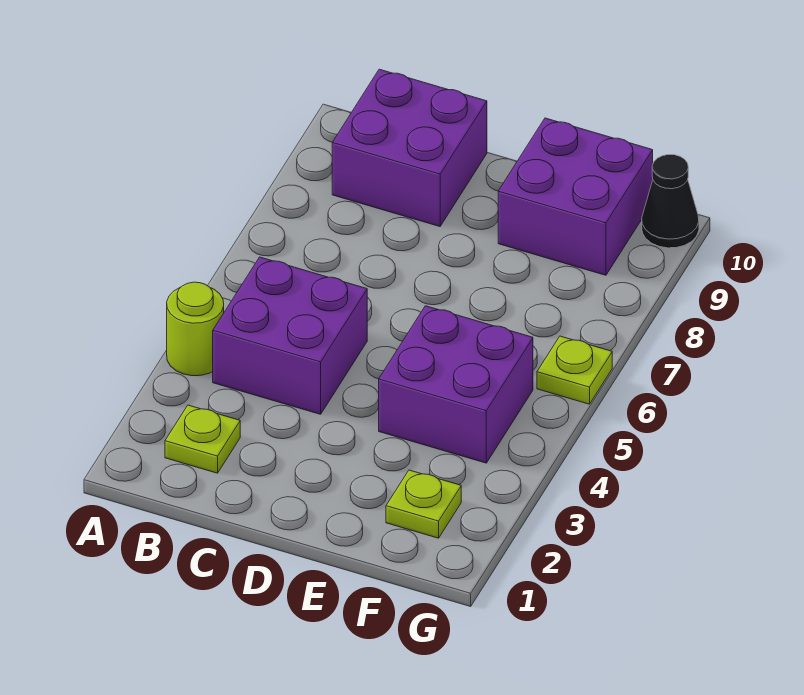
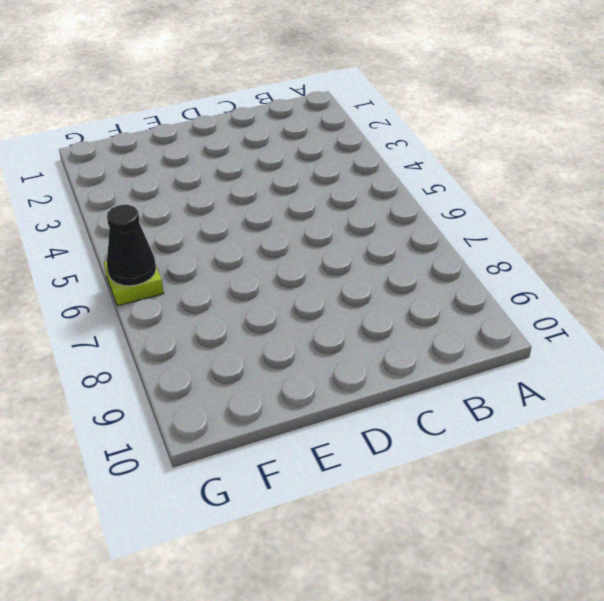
black cone G6 level 2 -> black cone G10 level 1
none -> lime round brick A4 level 1
none -> lime plate B2 level 1

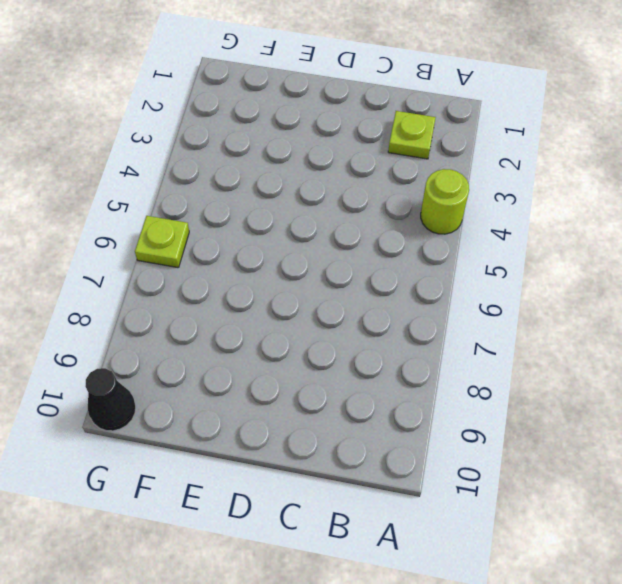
none -> purple brick B4:C5 level 1
none -> purple brick B9:C10 level 1

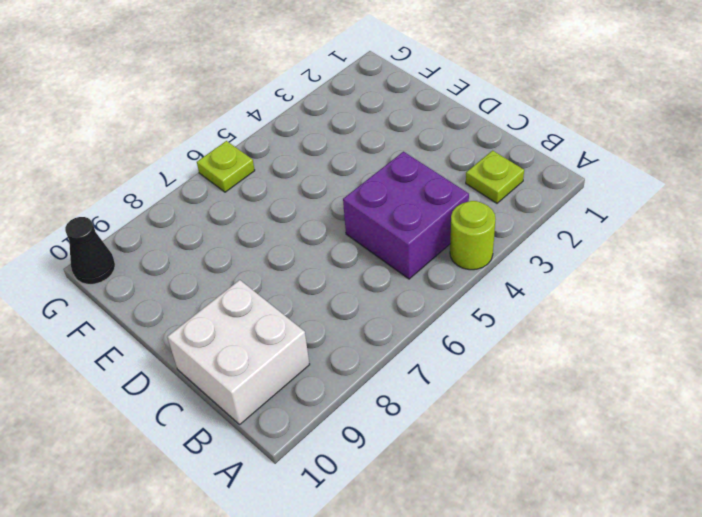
white brick B9:C10 level 1 -> purple brick B9:C10 level 1
none -> purple brick E4:F5 level 1
none -> purple brick E9:F10 level 1

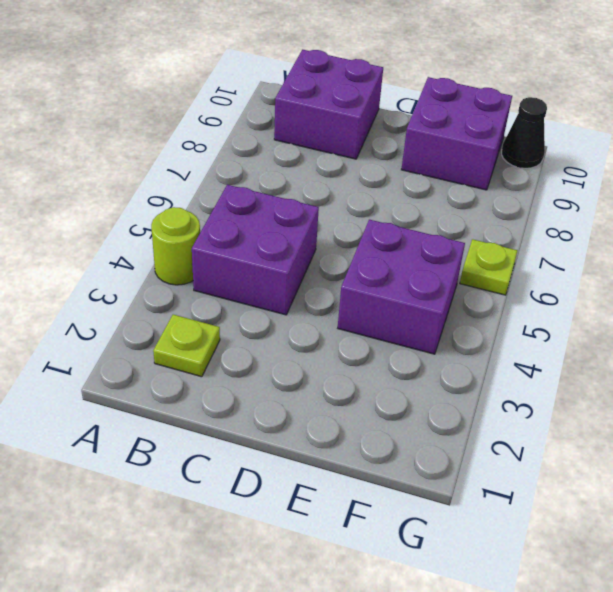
none -> lime plate F2 level 1

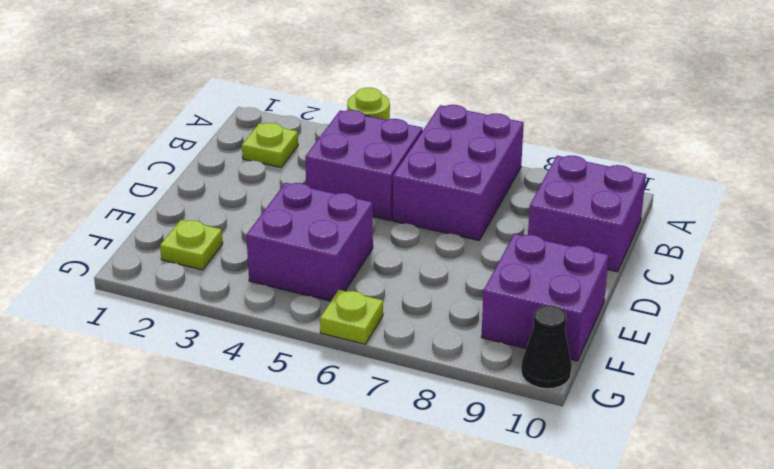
purple brick A6:C7 level 1 -> none

